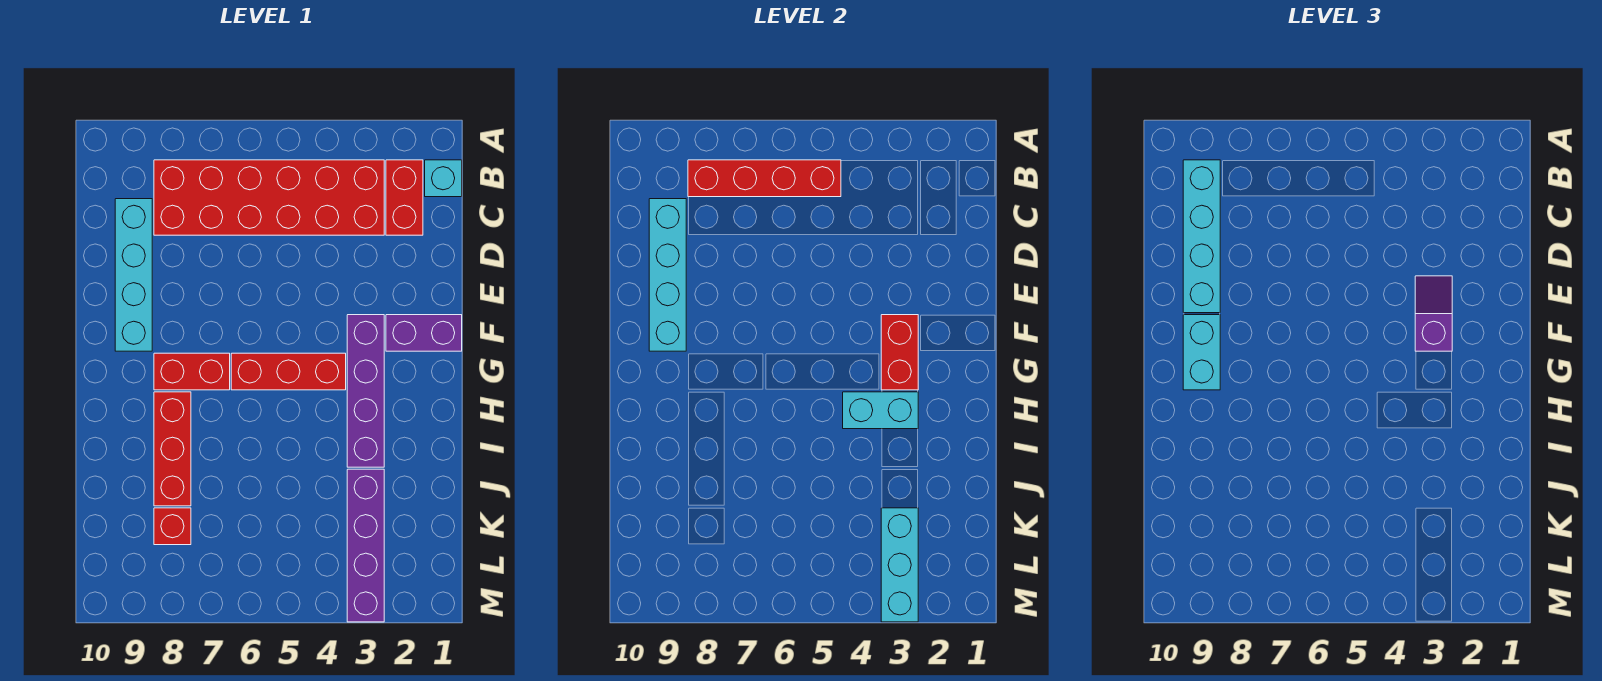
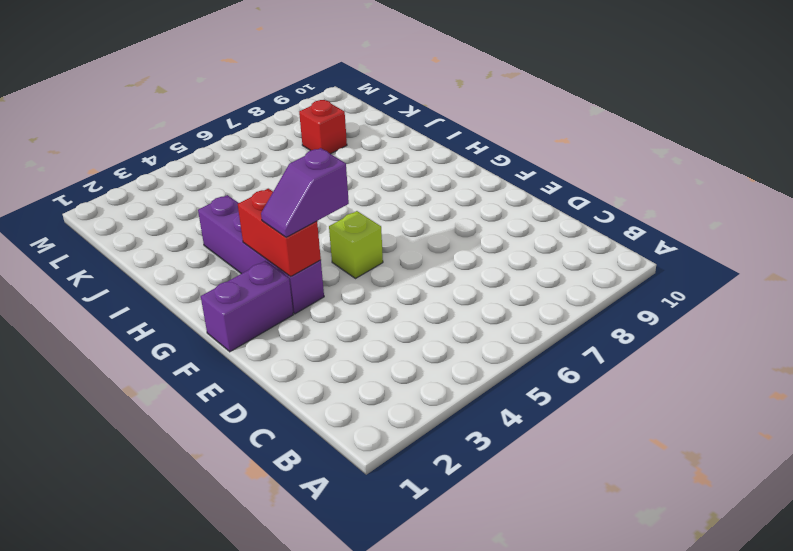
purple slope F3:F4 level 3 top 4 -> purple slope E3:F3 level 3 top F
lime brick F5 level 1 -> none
none -> cyan brick B1 level 1
none -> red brick B2:C2 level 1
none -> red brick B3:C8 level 1

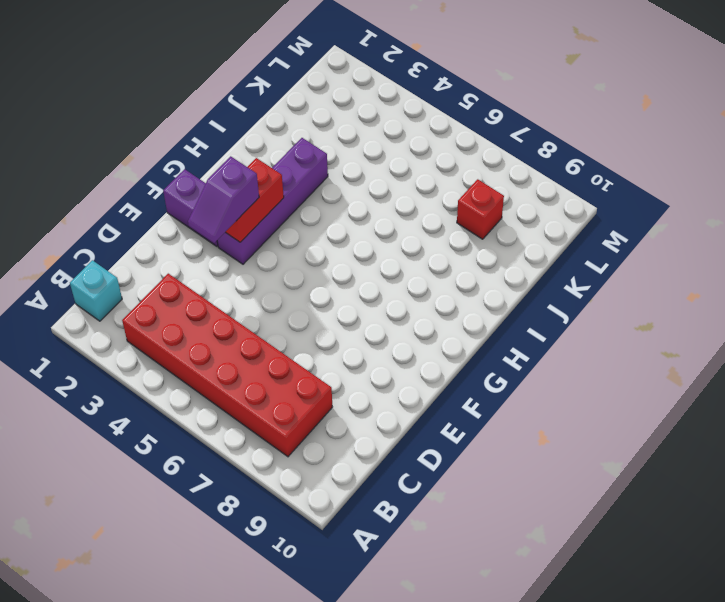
none -> red brick B2:C2 level 1
none -> cyan brick C9:F9 level 1
none -> red brick G4:G6 level 1

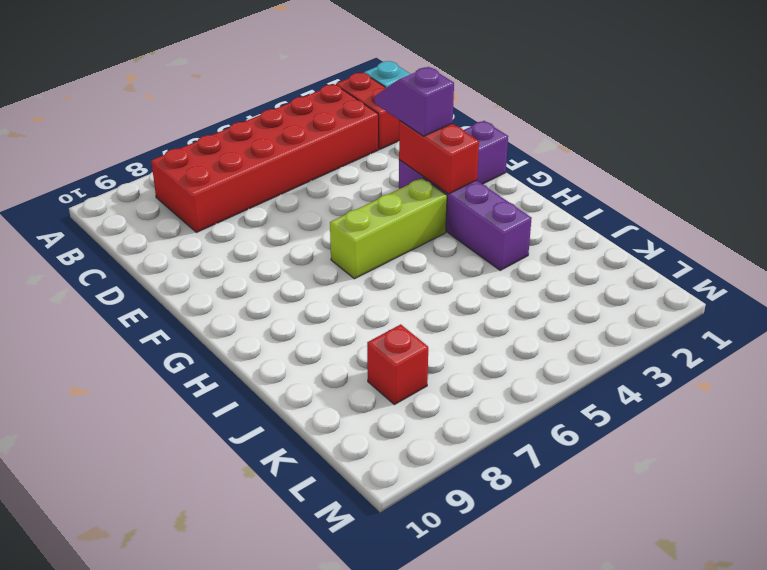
lime brick G4:G6 level 1 -> red brick G4:G6 level 1
none -> cyan brick C9:F9 level 1
none -> red brick G7:G8 level 1
none -> red brick H8:J8 level 1

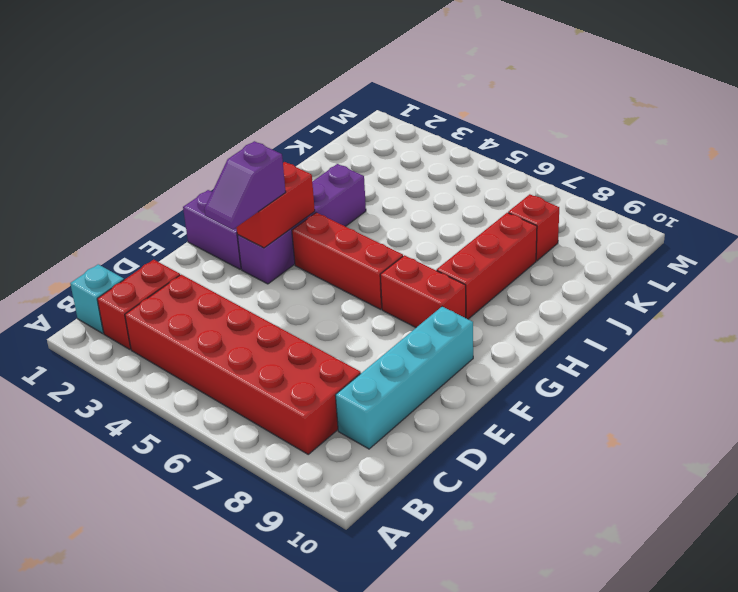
none -> purple brick J3:M3 level 1
none -> red brick B5:B8 level 2
none -> cyan brick C9:F9 level 2

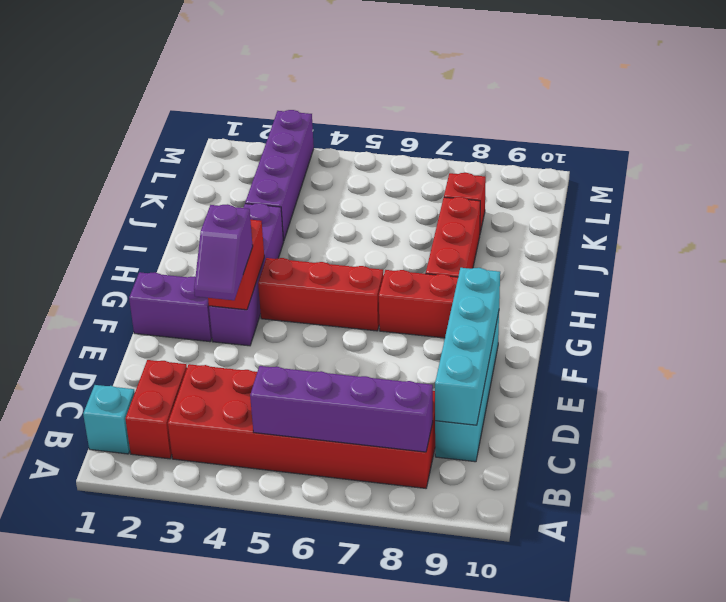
purple brick B5:B8 level 2 -> red brick B5:B8 level 2
none -> cyan brick H3:H4 level 2
none -> cyan brick K3:M3 level 2
none -> cyan brick B9:E9 level 3

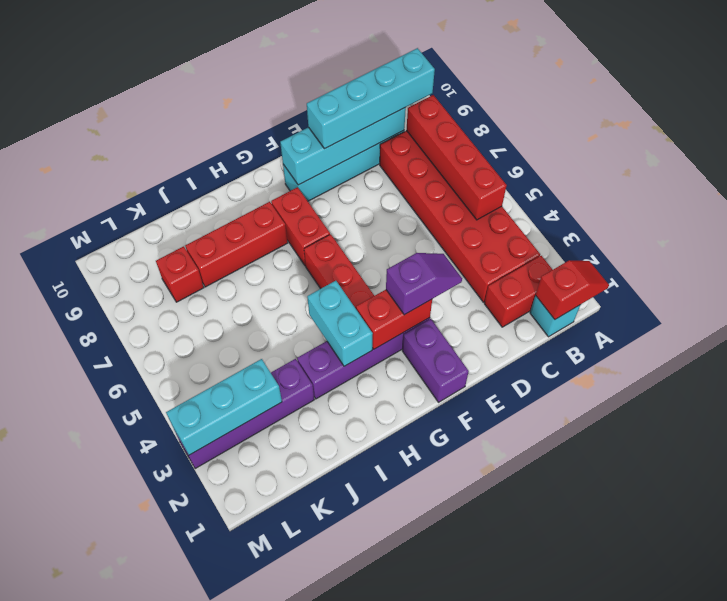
red slope A1:B1 level 2 top B -> none
none -> cyan brick F9:G9 level 3

